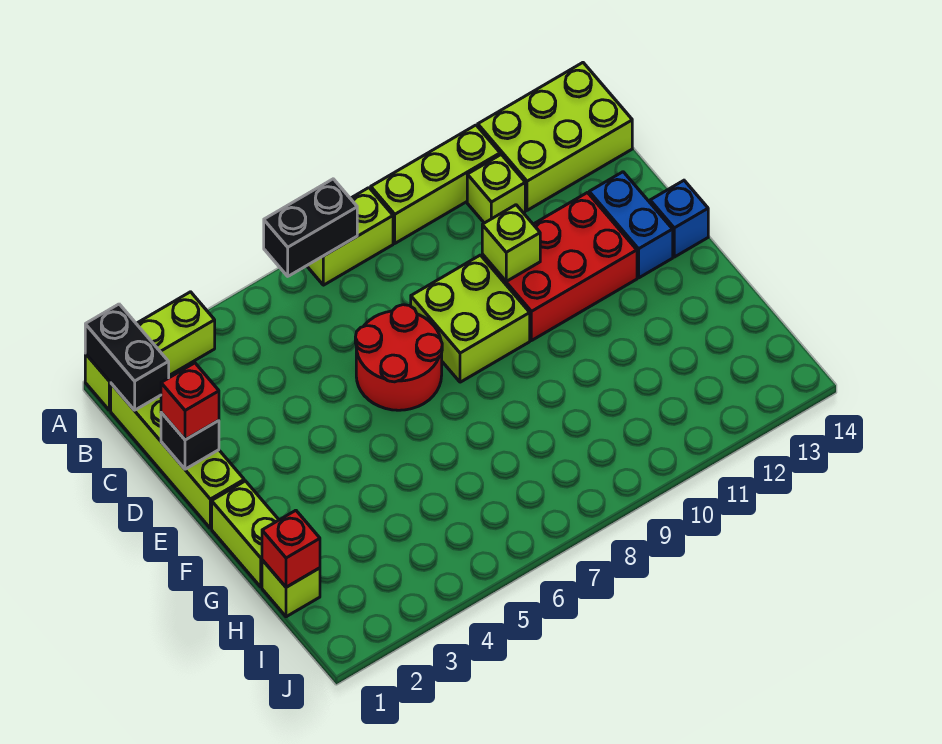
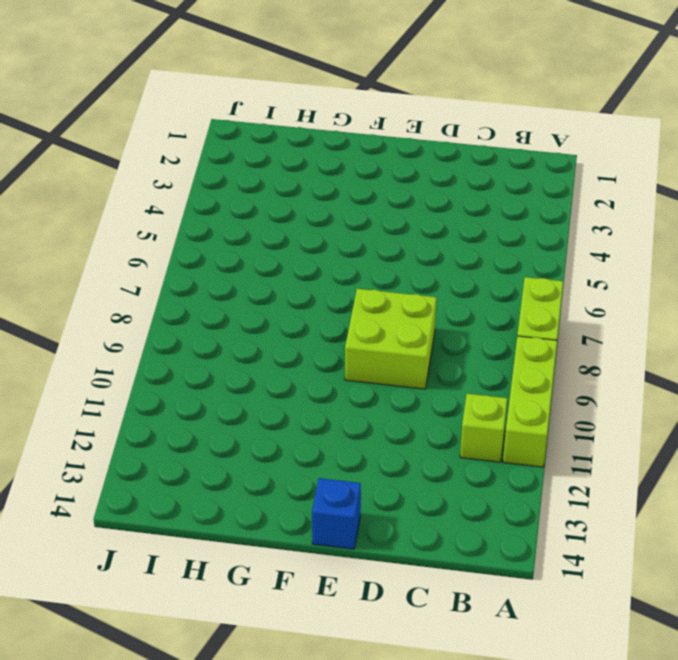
none -> lime brick A1:A3 level 1
none -> lime brick A12:B14 level 1
none -> lime brick B1:E1 level 1

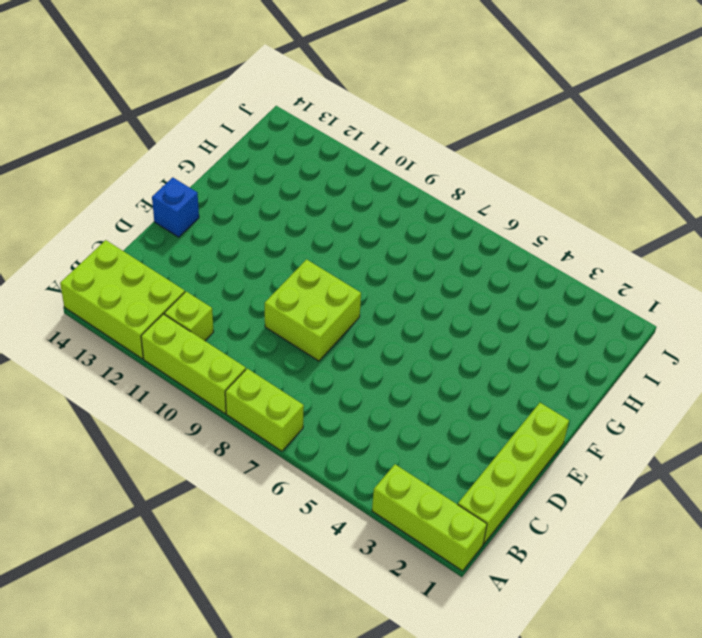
none -> red round brick D6:E7 level 1
none -> red brick D10:E12 level 1
none -> blue brick D13:E13 level 1

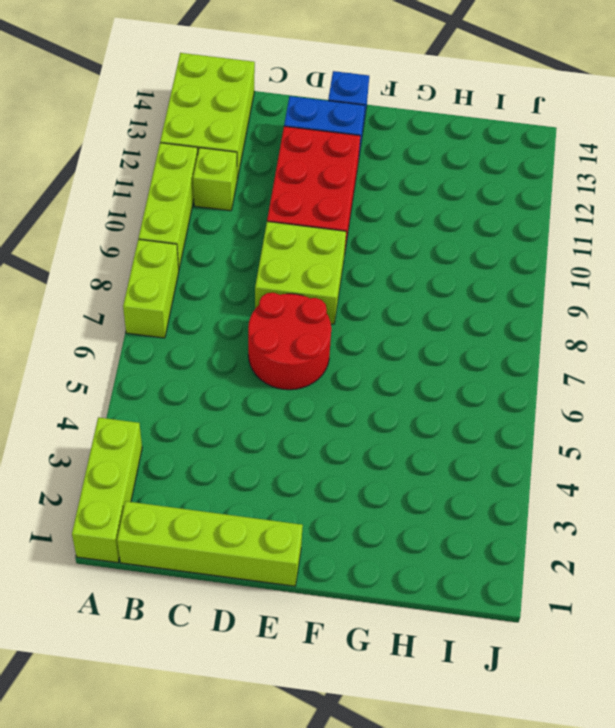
none -> lime brick F1:G1 level 1
none -> lime brick H1 level 1
none -> black brick A1:B1 level 2

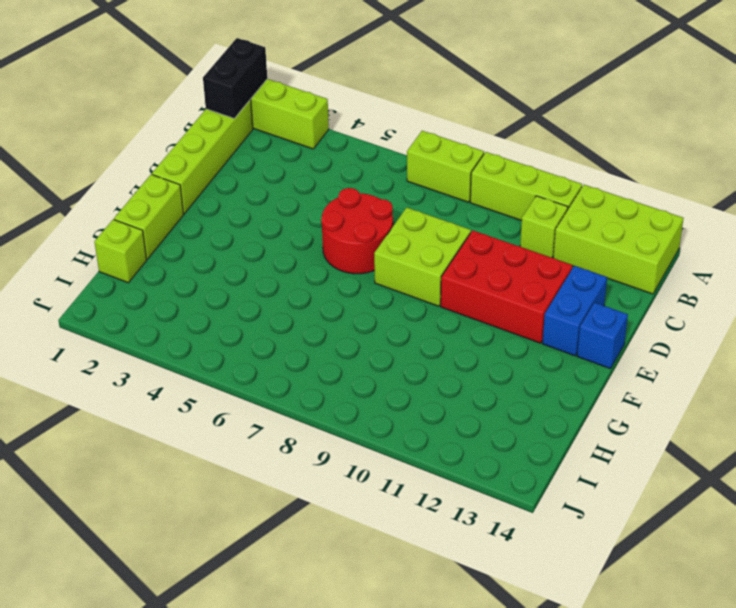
none -> black brick A6:A7 level 2
none -> black brick D1 level 2
none -> lime brick D10 level 2

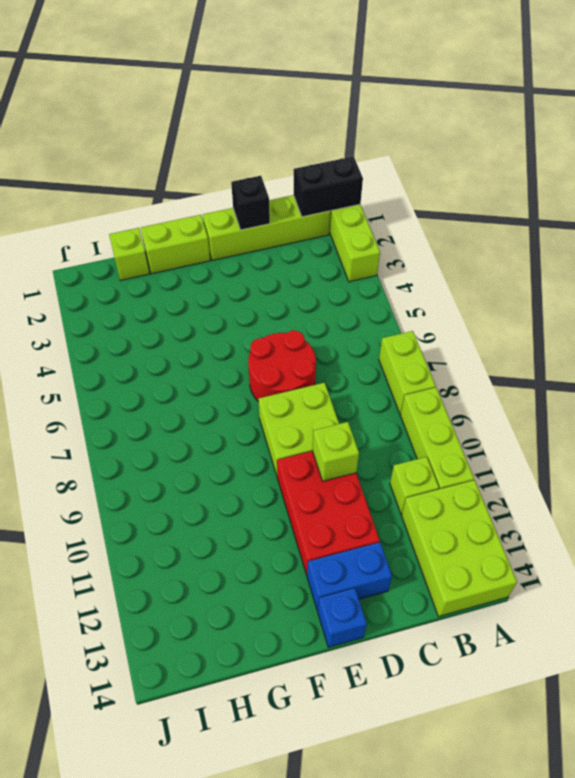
none -> black brick A6:A7 level 2
none -> red brick H1 level 2
none -> red brick D1 level 3

